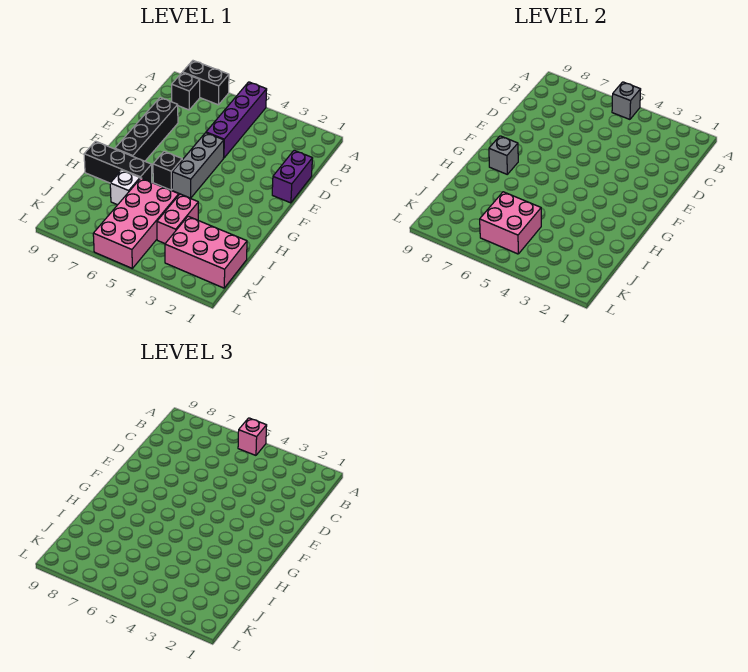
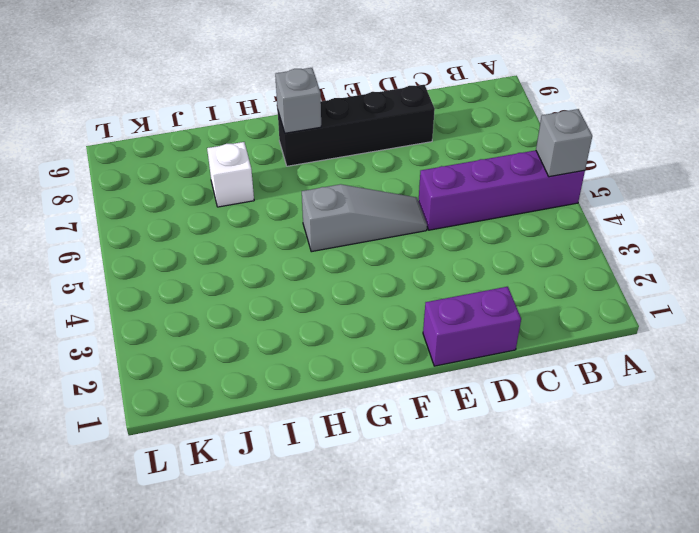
grey slope E5:G5 level 1 top G -> grey brick E5:G5 level 1
none -> black brick A7:A8 level 1
none -> black brick B8 level 1
none -> black brick G6 level 1

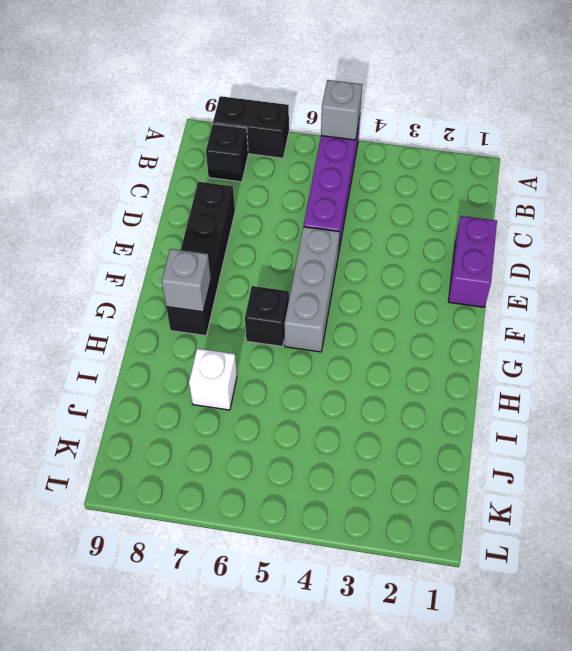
none -> black brick H7:H9 level 1
none -> pink brick I4:J4 level 1
none -> pink brick I5:L6 level 1

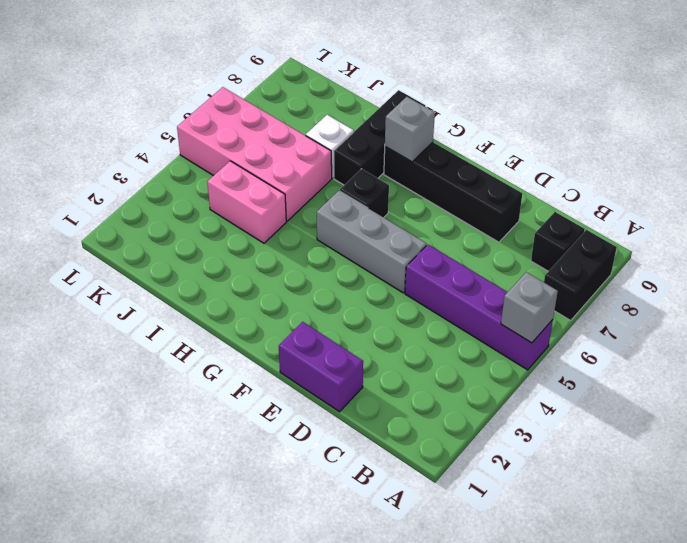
none -> pink brick J1:K3 level 1
none -> pink brick J5:K6 level 2
none -> pink brick A5 level 3

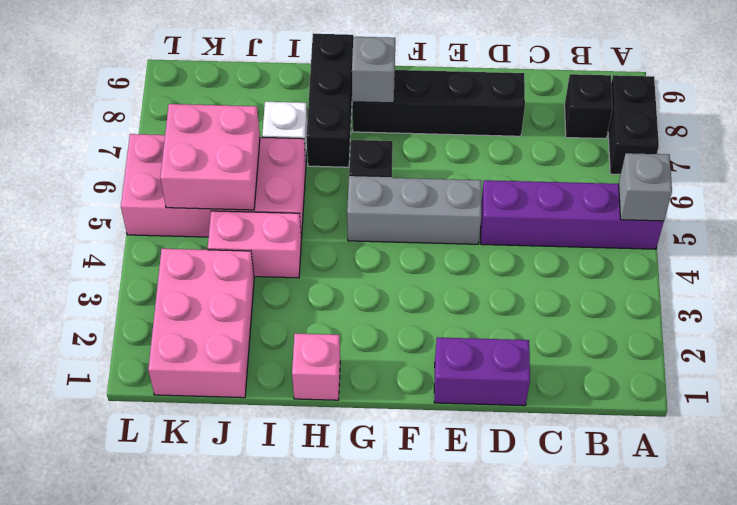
pink brick H1 level 1 -> pink brick A5 level 3

